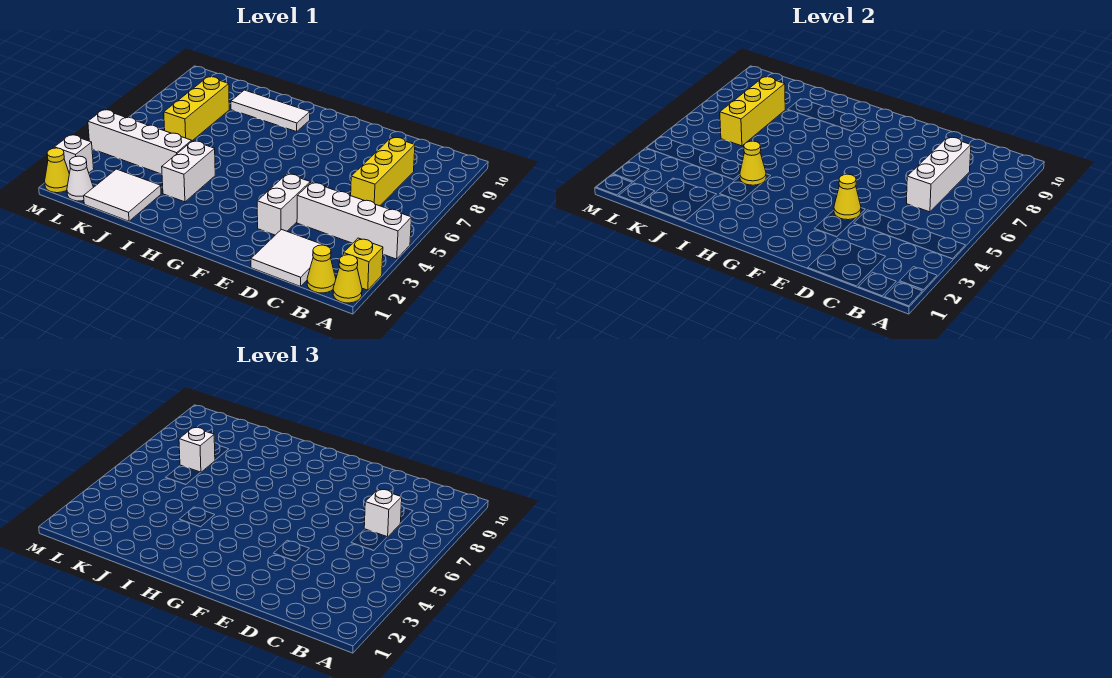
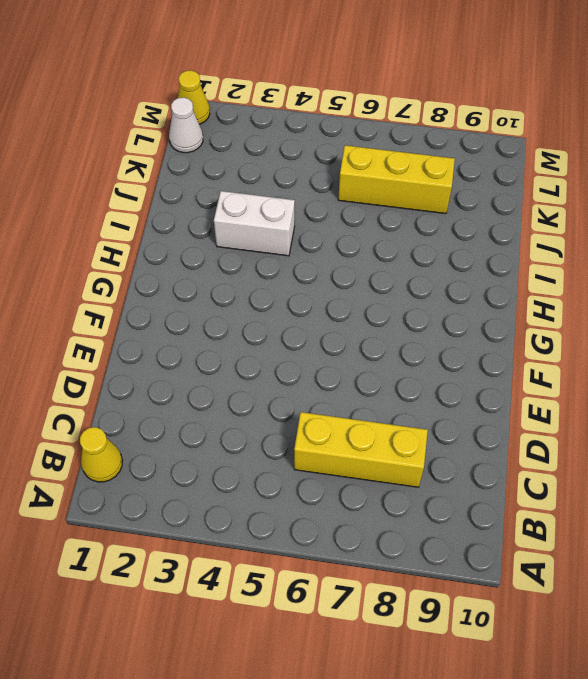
none -> yellow cone A1 level 1
none -> yellow brick A2 level 1
none -> white brick A4:D4 level 1

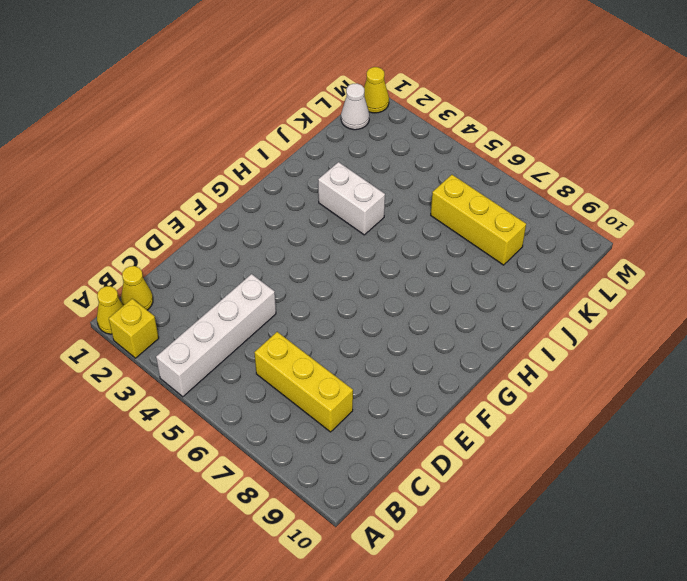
none -> white tile C1:D2 level 1
none -> white brick E3:E4 level 1
none -> white tile H9:J9 level 1

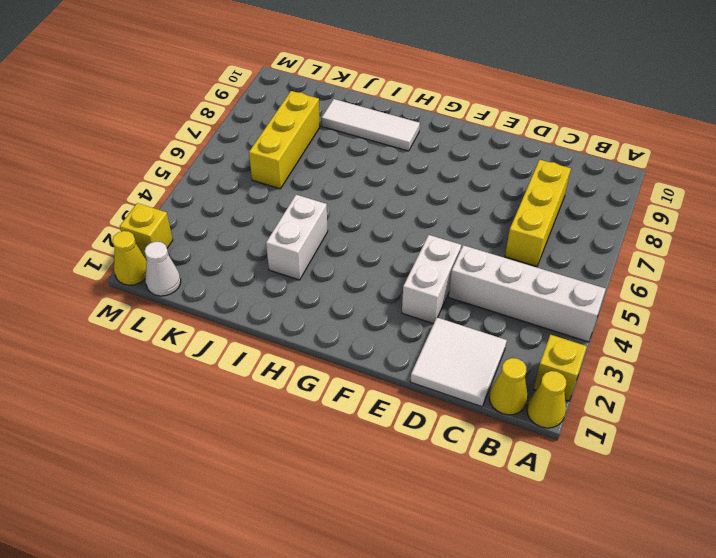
yellow brick M2 level 1 -> white brick M2 level 1
none -> white tile J1:K2 level 1
none -> white brick J4:M4 level 1
none -> white brick C6:C8 level 2

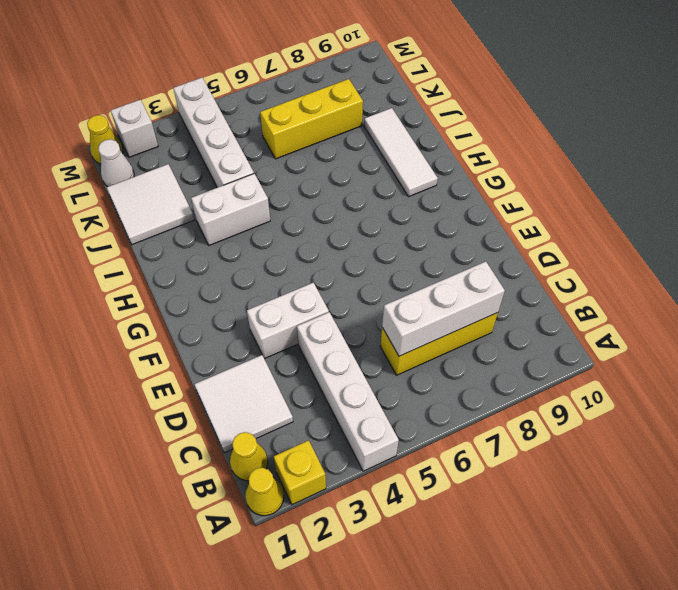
none -> yellow cone E4 level 2
none -> yellow cone I4 level 2
none -> yellow brick K6:K8 level 2

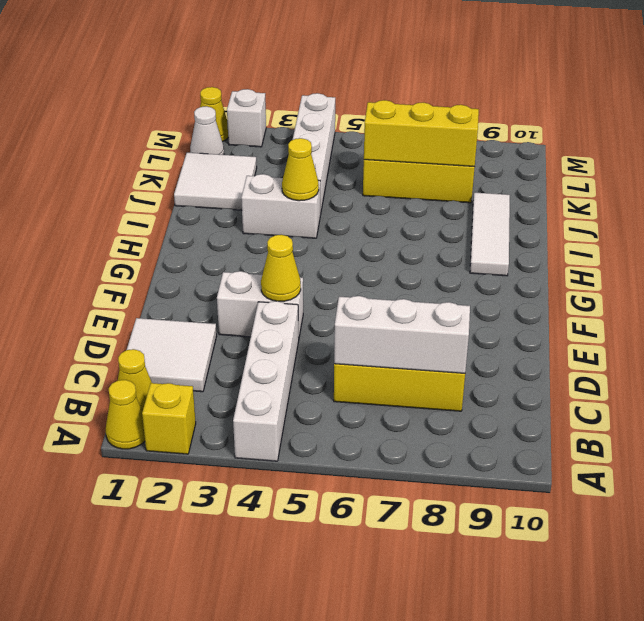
none -> white brick C7 level 3
none -> white brick K7 level 3

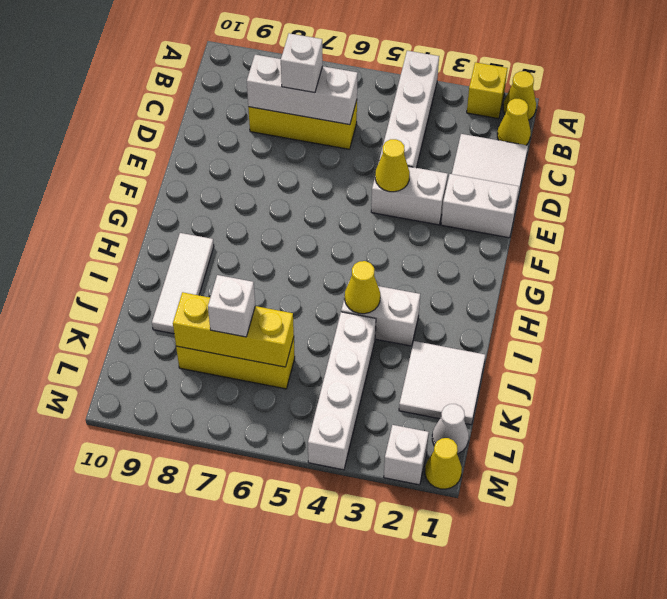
white brick E1:E2 level 1 -> none

